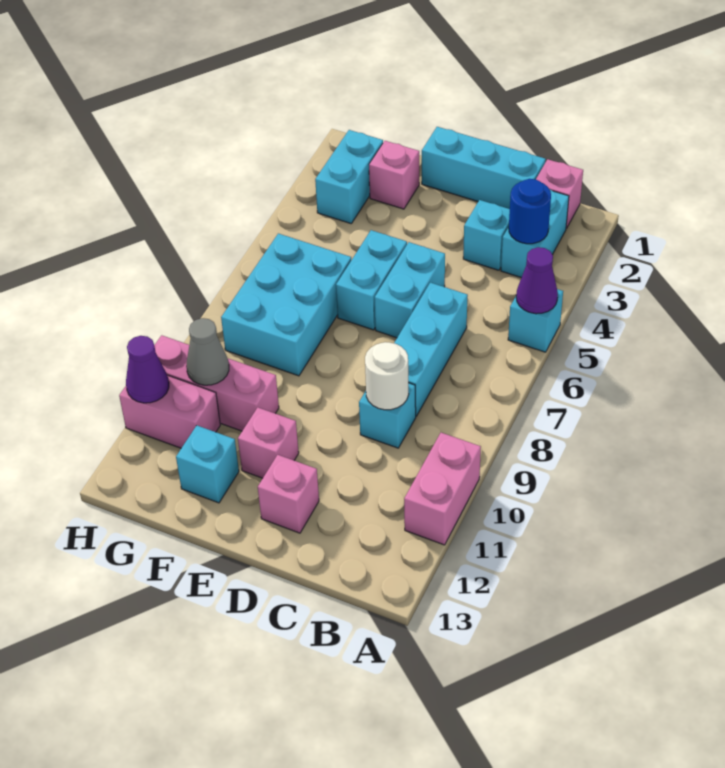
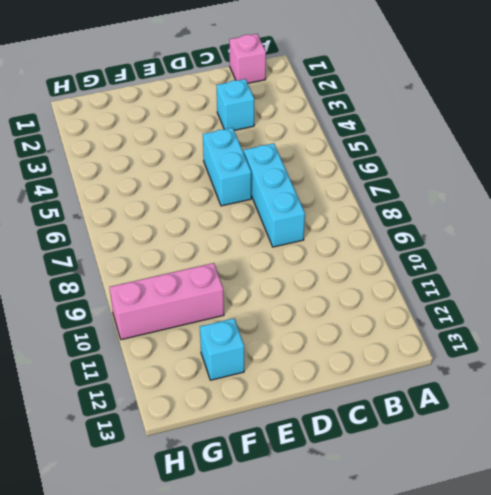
none -> cyan brick A5 level 1
none -> pink brick A10:A11 level 1
none -> cyan brick B2:B3 level 1

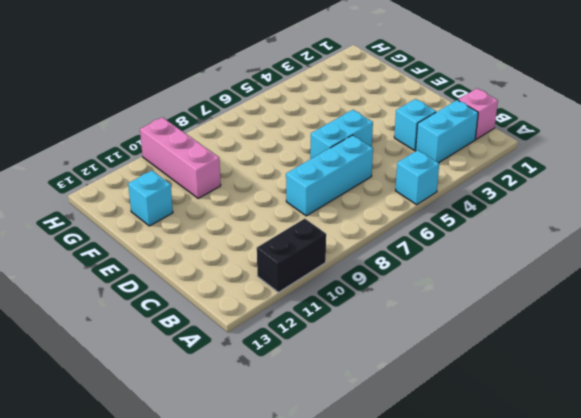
black brick A10:A11 level 1 -> pink brick A10:A11 level 1
none -> cyan brick C1:E1 level 1
none -> cyan brick C9 level 1
none -> pink brick D12 level 1

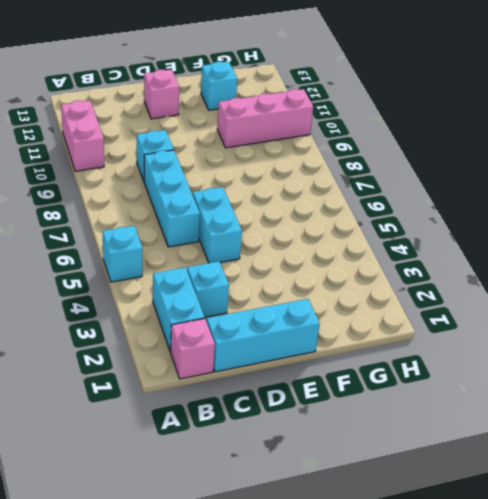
none -> cyan brick E5:E6 level 1
none -> pink brick E11 level 1
none -> pink brick F2 level 1

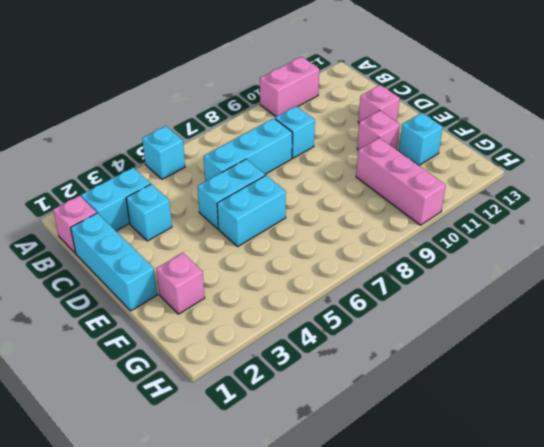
none -> cyan brick F6:G8 level 1
none -> cyan brick G2:G3 level 1
none -> pink brick G11:H11 level 1

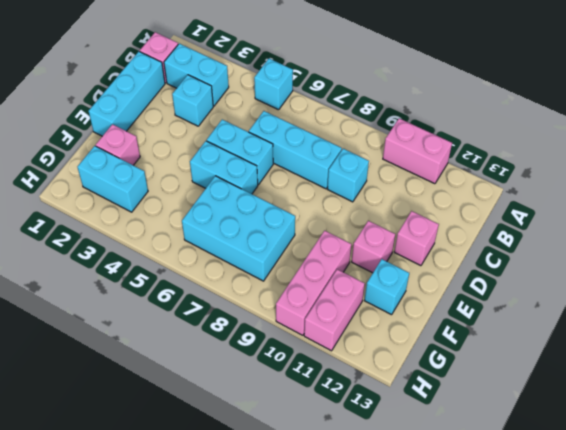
none -> purple cone A5 level 2
none -> blue round brick B3 level 2
none -> white round brick C9 level 2

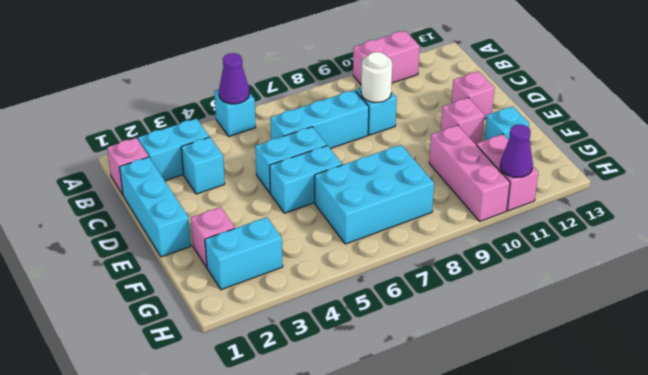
none -> blue round brick B3 level 2
none -> grey cone G10 level 2

